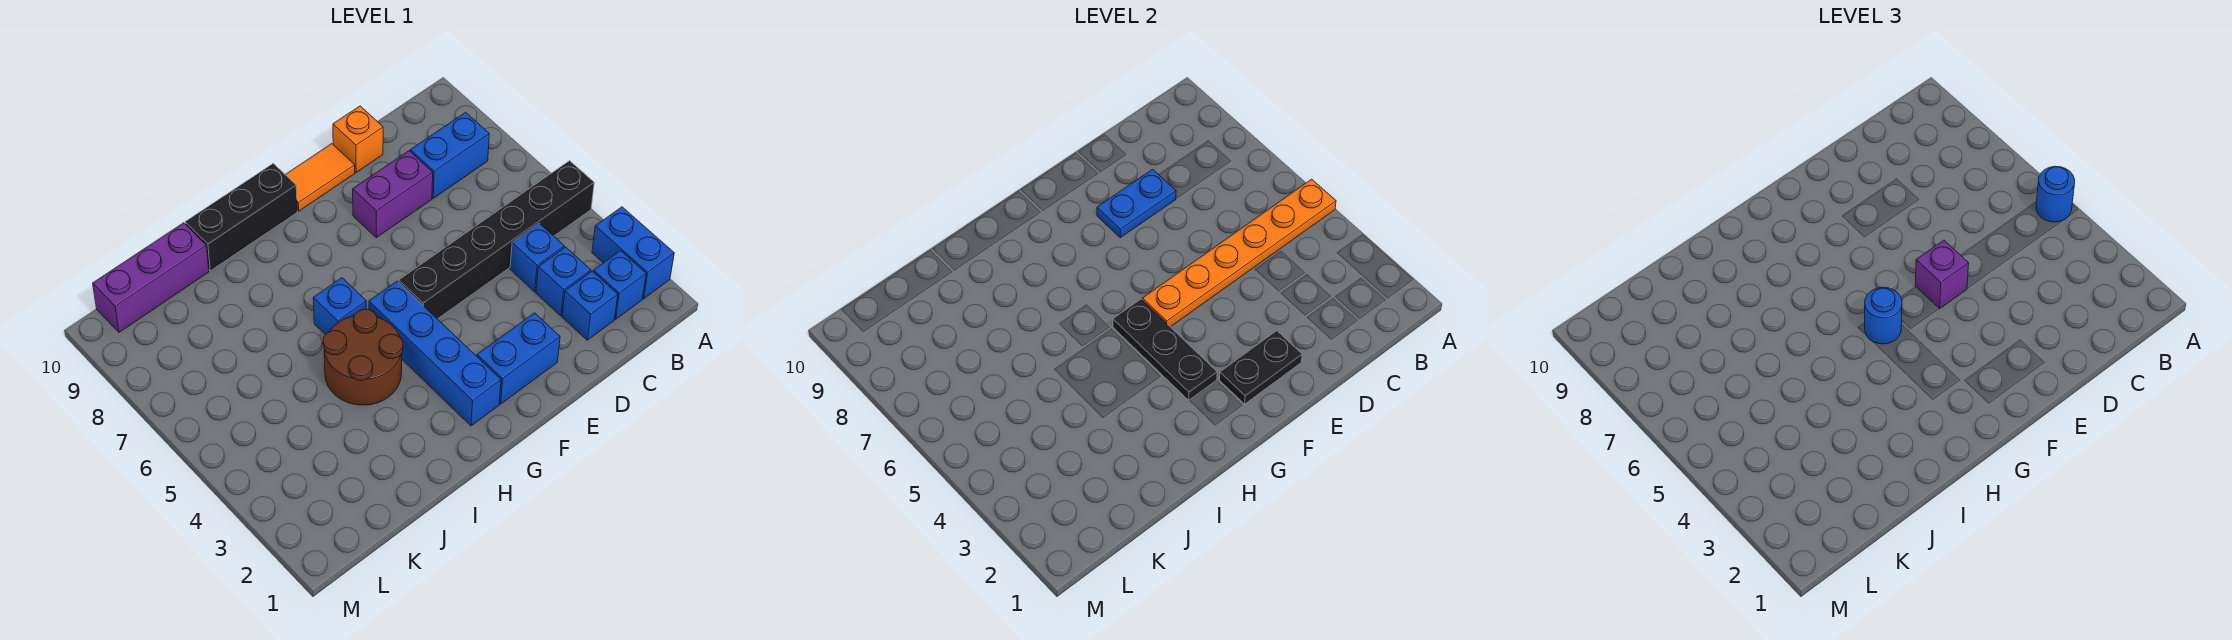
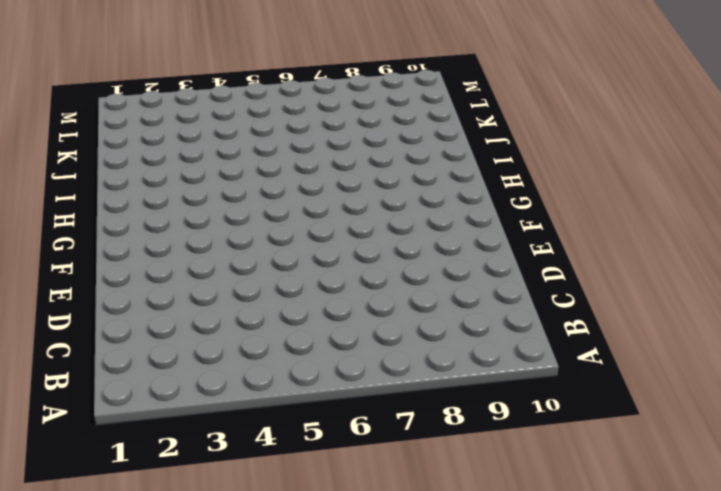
none -> blue brick A2:A3 level 1
none -> black brick A5:F5 level 1
none -> blue brick B2 level 1

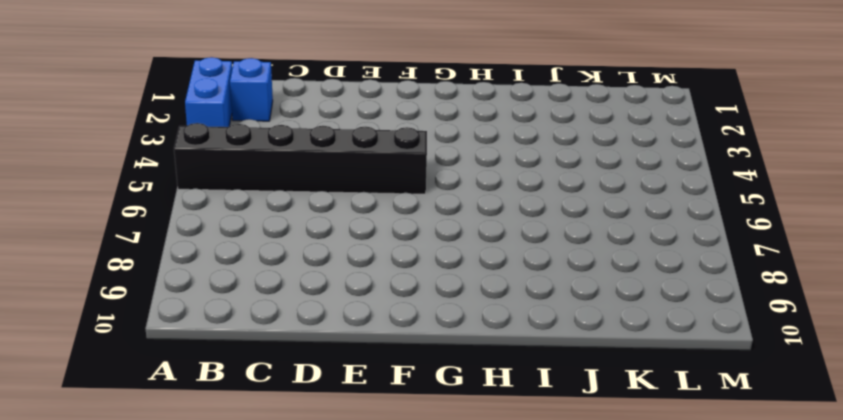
none -> blue brick B8:C8 level 1
none -> blue brick C2 level 1
none -> blue brick C3 level 1

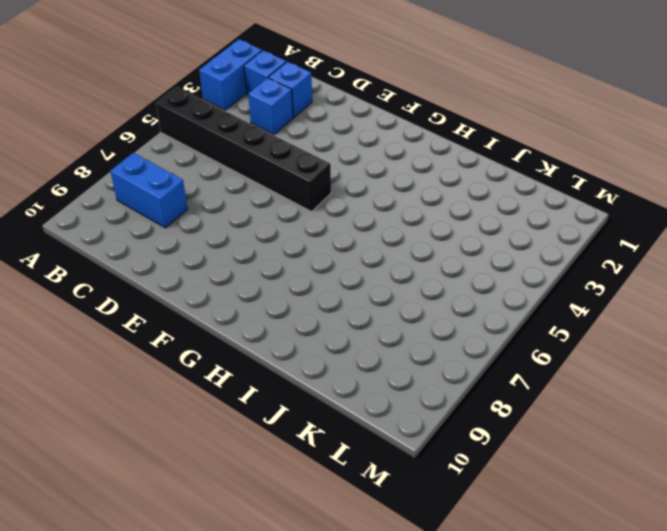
none -> blue brick C4 level 1
none -> purple brick D8:E8 level 1
none -> orange brick D10 level 1

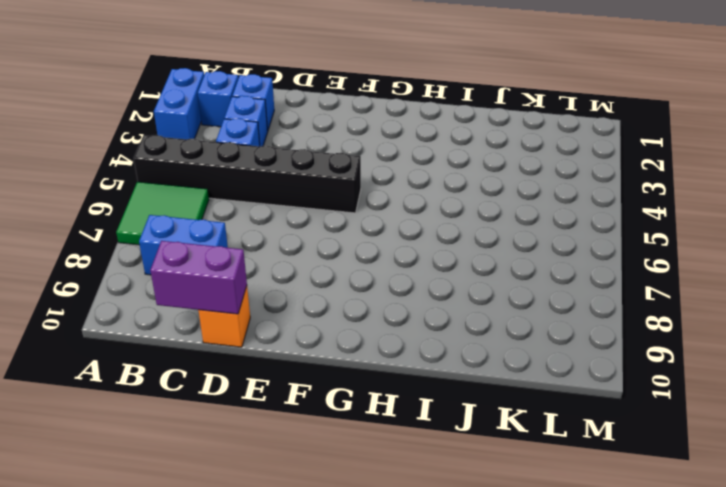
green tile A6:B7 level 1 -> none
purple brick C10:D10 level 2 -> purple brick D8:E8 level 1
none -> blue brick E2:F2 level 1
none -> orange tile E10:F10 level 1
none -> blue brick G2:G5 level 1

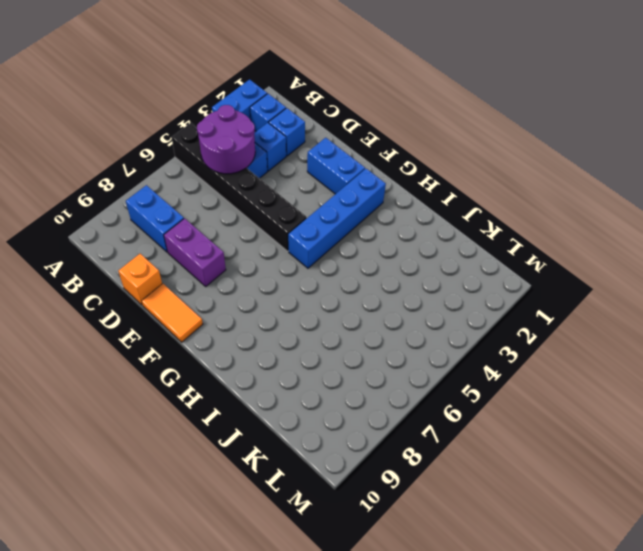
purple round brick B4:C5 level 2 -> orange plate A5:F5 level 2
none -> black brick G10:I10 level 1
none -> brown round brick H4:I5 level 1
none -> blue brick H6 level 1

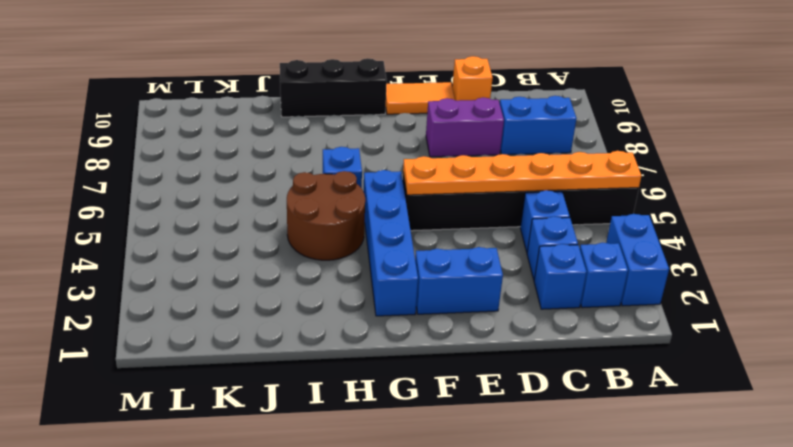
none -> purple brick J10:L10 level 1
none -> blue plate D8:E8 level 2
none -> black plate E2:F2 level 2

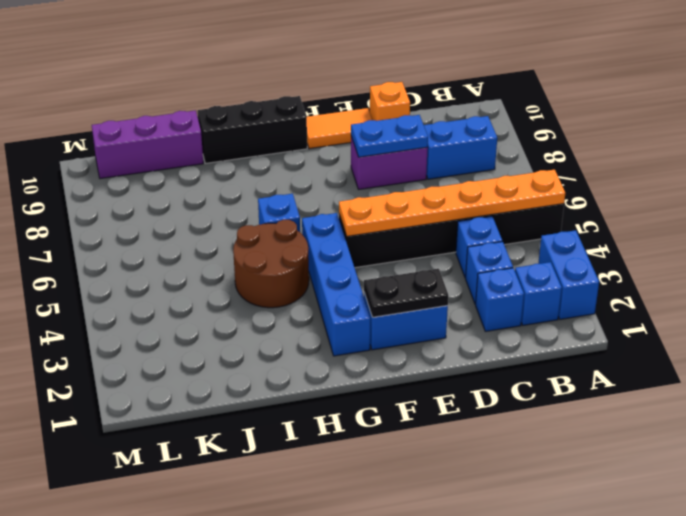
none -> black plate G3:G5 level 2
none -> blue round brick A5 level 3
none -> purple brick E5 level 3

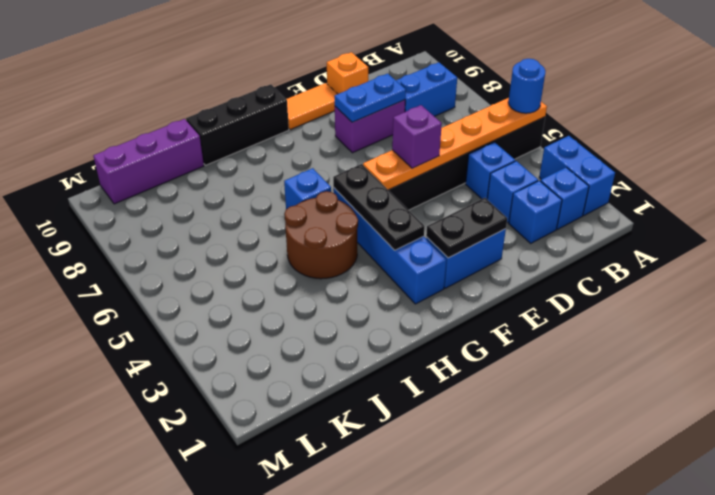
none -> blue round brick G5 level 3

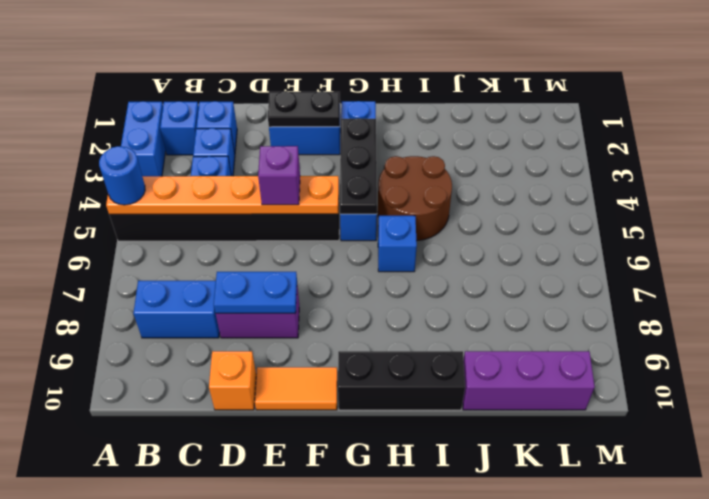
none -> blue round brick G5 level 3

